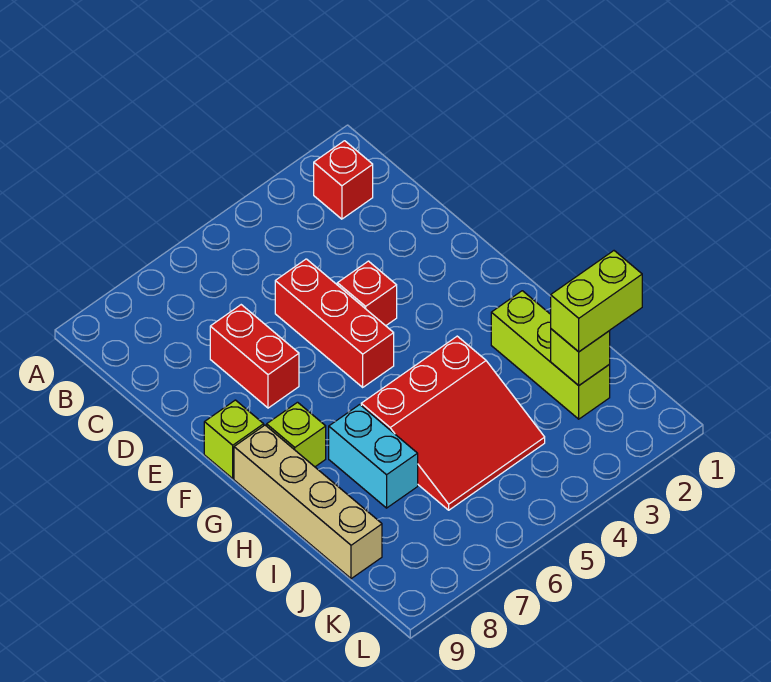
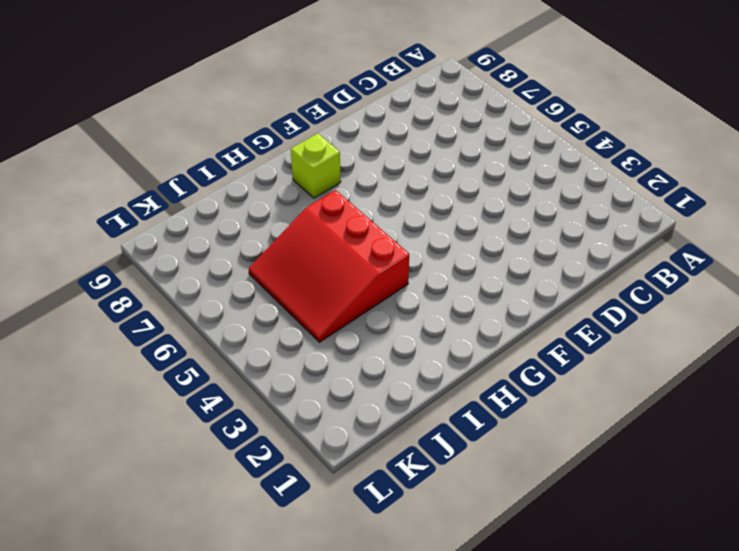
none -> red brick B2 level 1
none -> red brick D5:F5 level 1
none -> red brick D7:E7 level 1

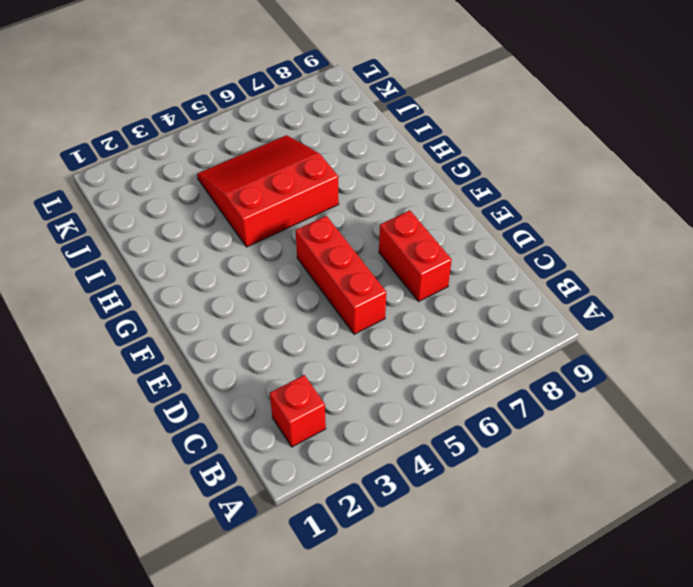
none -> red brick E4 level 1
none -> lime brick F9 level 1
none -> lime brick G8 level 1

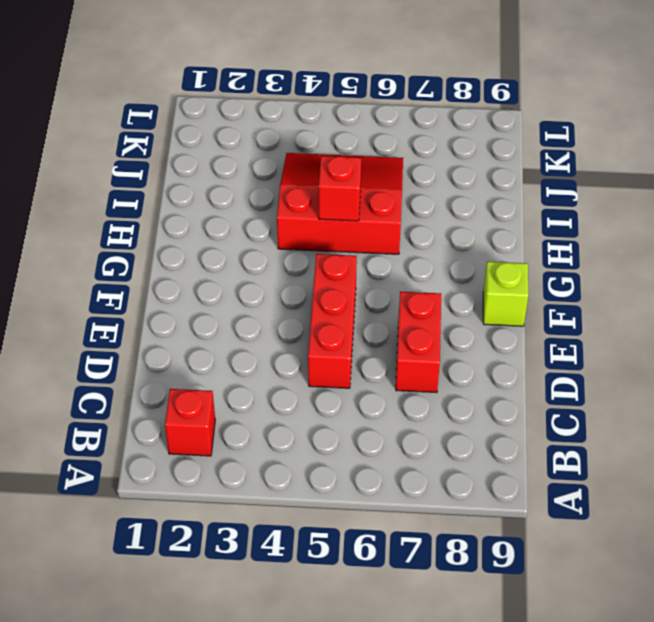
red brick H5 level 2 -> red brick E4 level 1
none -> lime brick G8 level 1
none -> tan brick G9:J9 level 1
none -> lime brick H2:J2 level 1

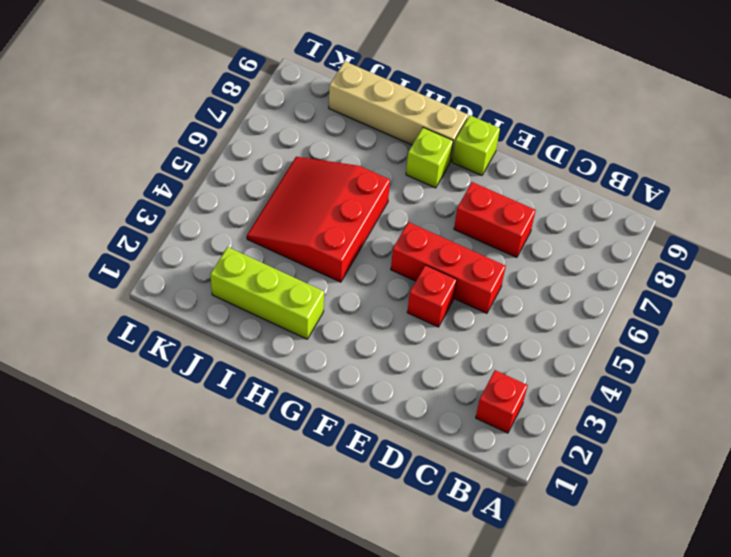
none -> cyan brick H7:I7 level 1
none -> lime brick J2 level 2
none -> lime brick J1:J2 level 3

